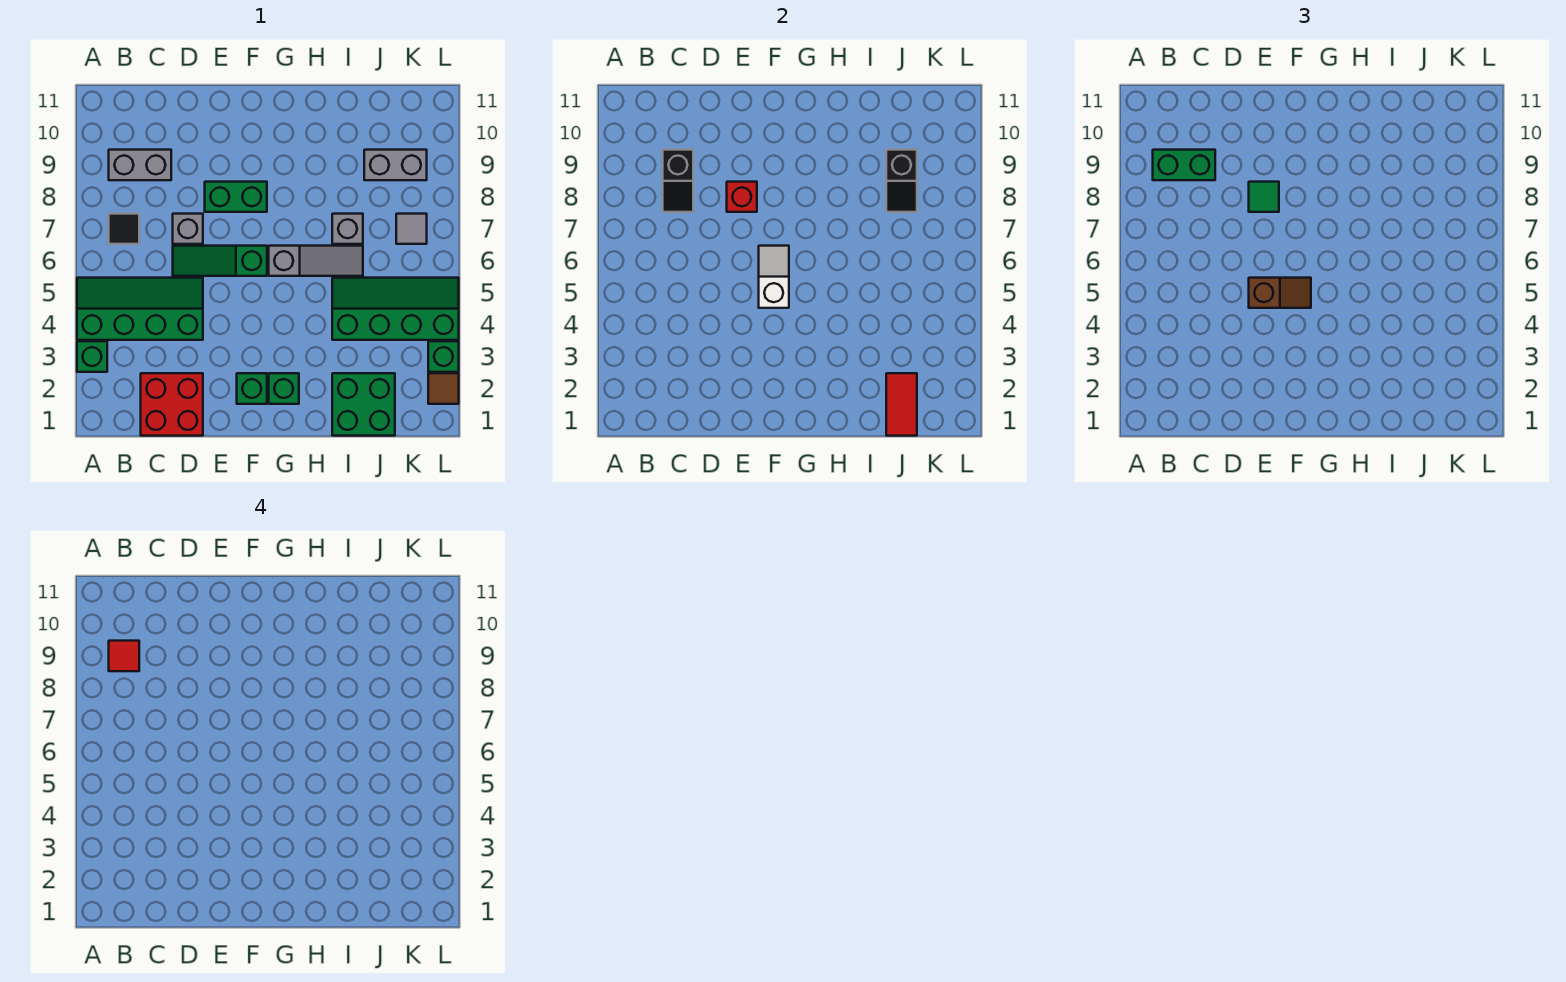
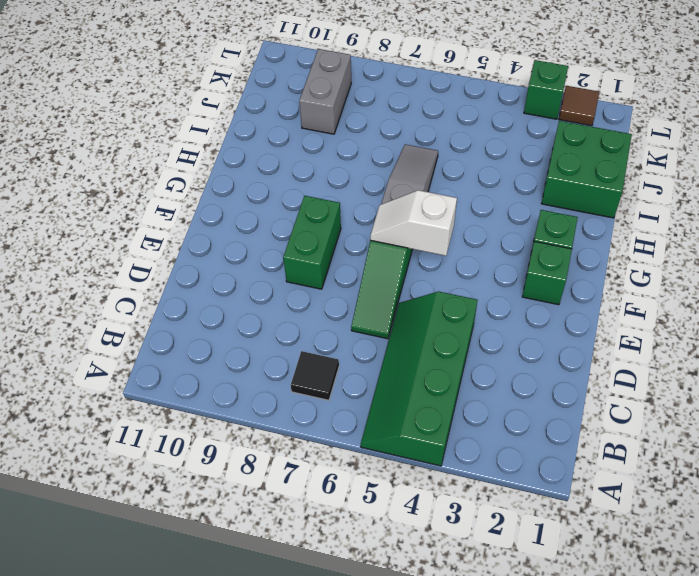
none -> green brick A3 level 1
none -> grey brick B9:C9 level 1
none -> red brick C1:D2 level 1

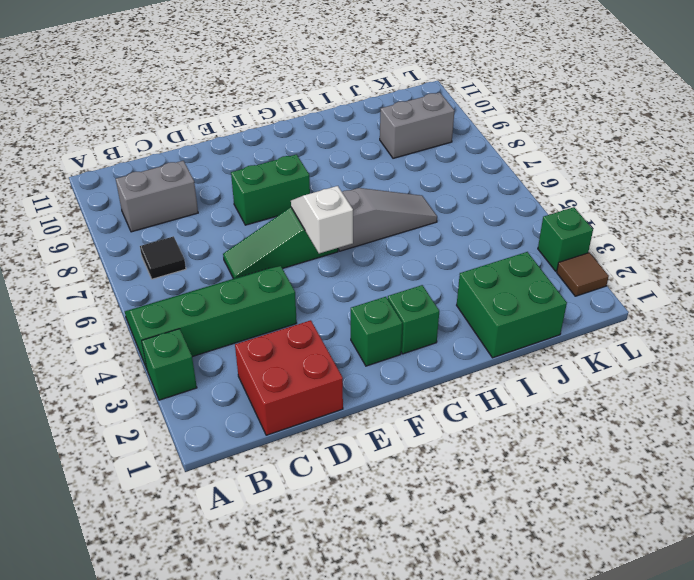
none -> grey brick D7 level 1
none -> green slope I4:L5 level 1 top 4
none -> grey brick I7 level 1

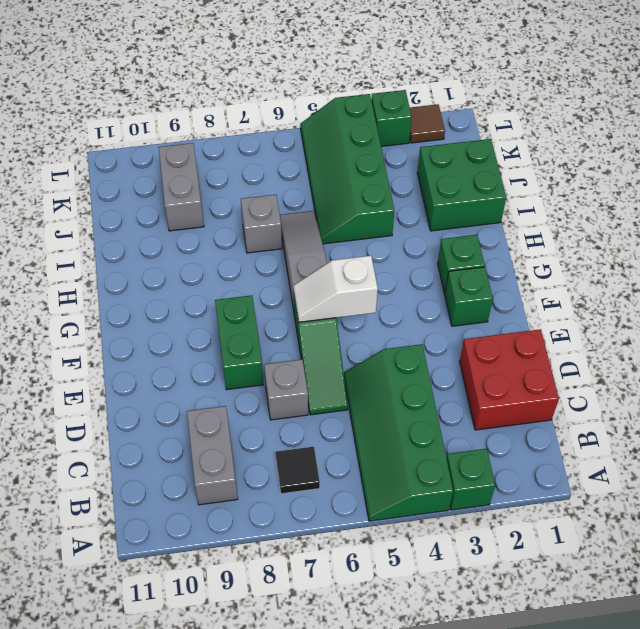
none -> grey tile K7 level 1
none -> black slope C8:C9 level 2 top 9
none -> red brick E8 level 2

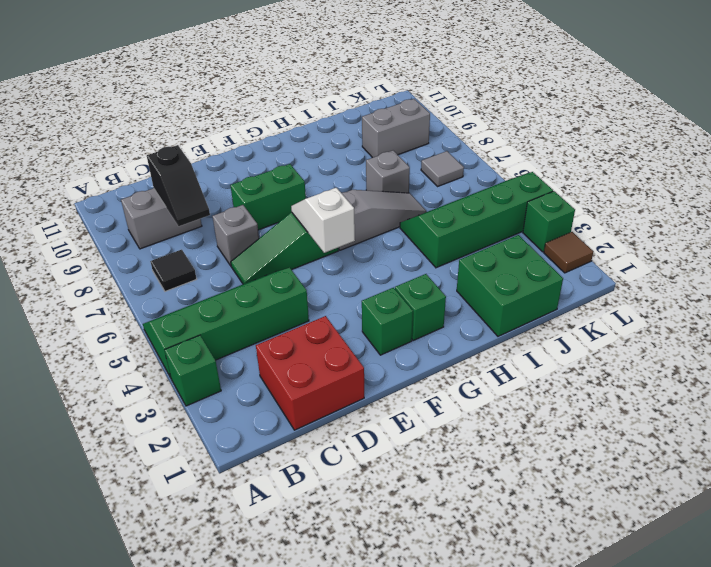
none -> red brick E8 level 2
none -> red tile J1:J2 level 2
none -> black slope J8:J9 level 2 top 9

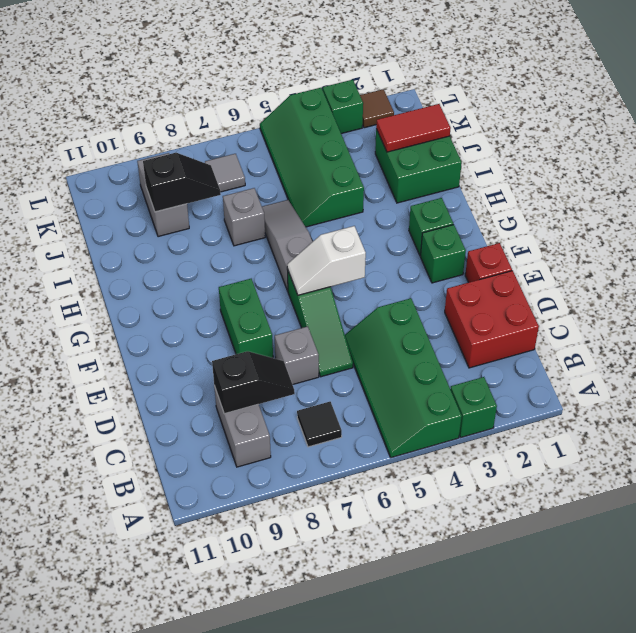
red brick E1 level 1 -> red brick E8 level 2
none -> green brick B9:C9 level 3
none -> brown slope E5:F5 level 3 top E
none -> green tile E8 level 3

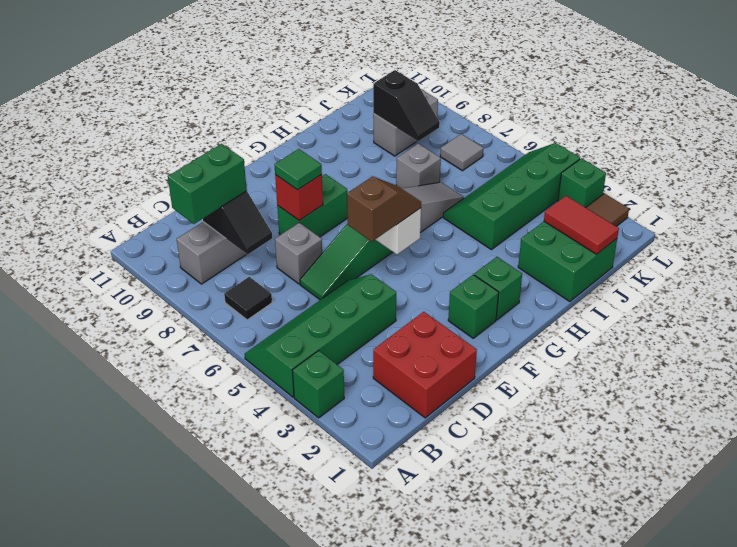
none -> red tile B9 level 4

